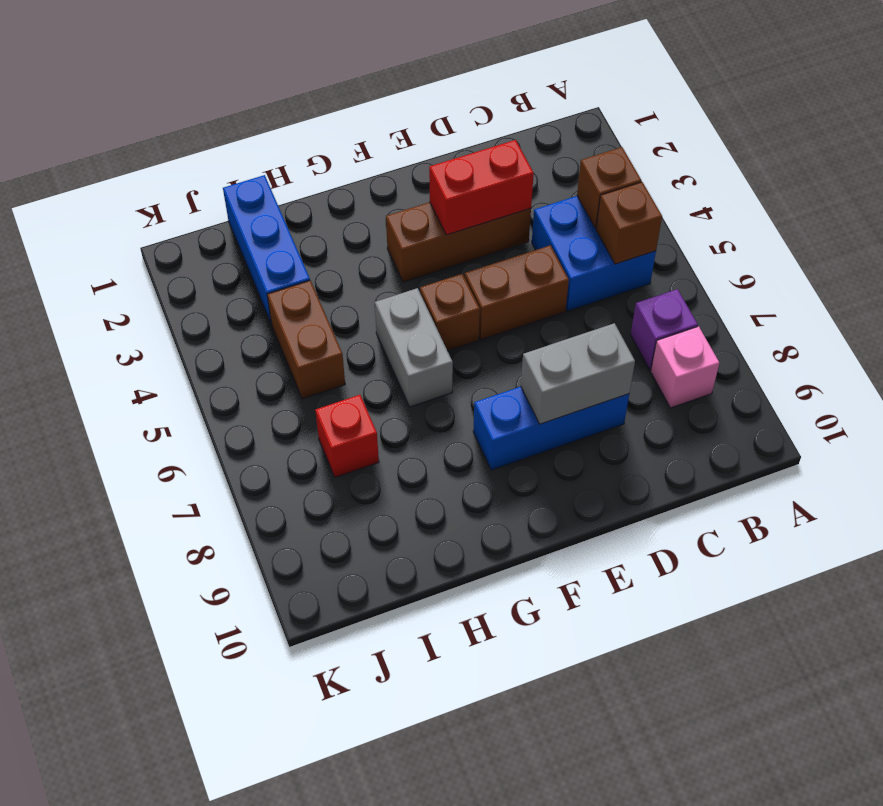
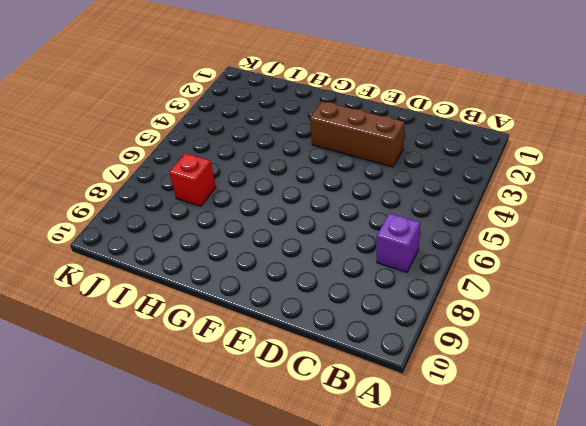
none -> blue brick B4:C5 level 1
none -> pink brick B8 level 1
none -> brown brick D5:E5 level 1

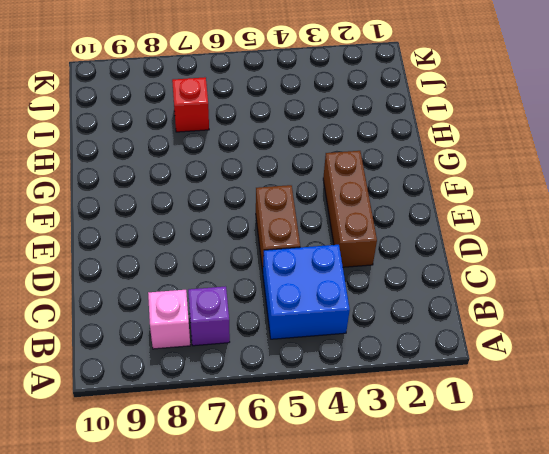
none -> blue brick D8:F8 level 1
none -> brown brick F5 level 1
none -> grey brick G5:G6 level 1

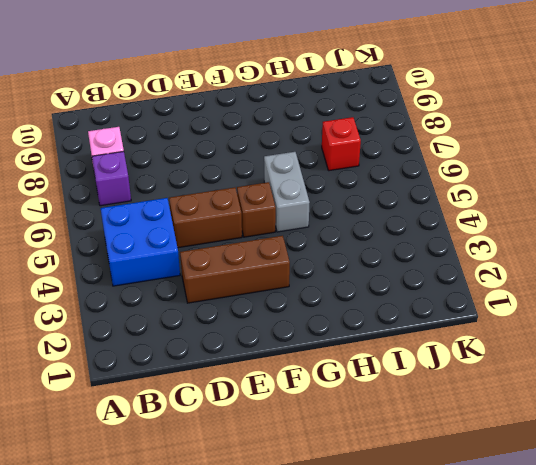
none -> blue brick D8:F8 level 1
none -> blue brick I1:I3 level 1
none -> brown brick I4:I5 level 1

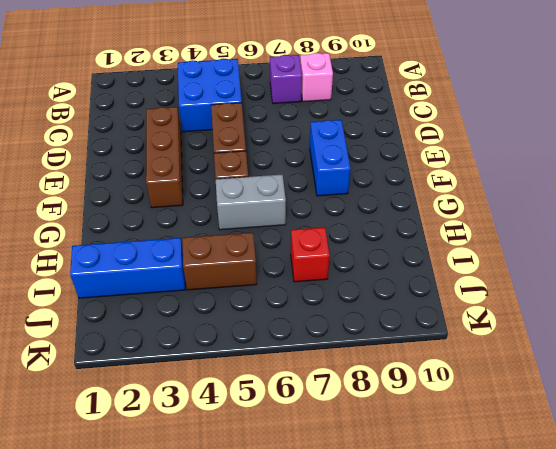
blue brick E8:F8 level 1 -> blue brick D8:F8 level 1
none -> brown brick B4 level 2
none -> brown brick B5 level 2
none -> red brick D3:E3 level 2

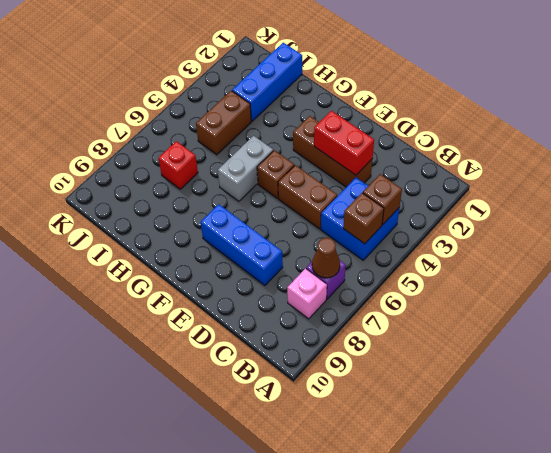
brown cone B7 level 2 -> none
none -> grey brick D8:E8 level 2

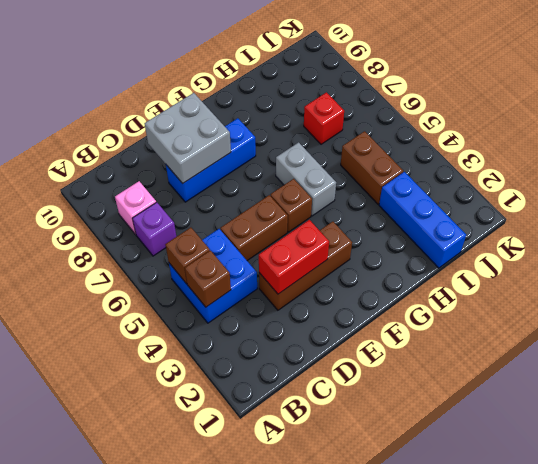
grey brick D8:E9 level 2 -> grey brick D8:E8 level 2

